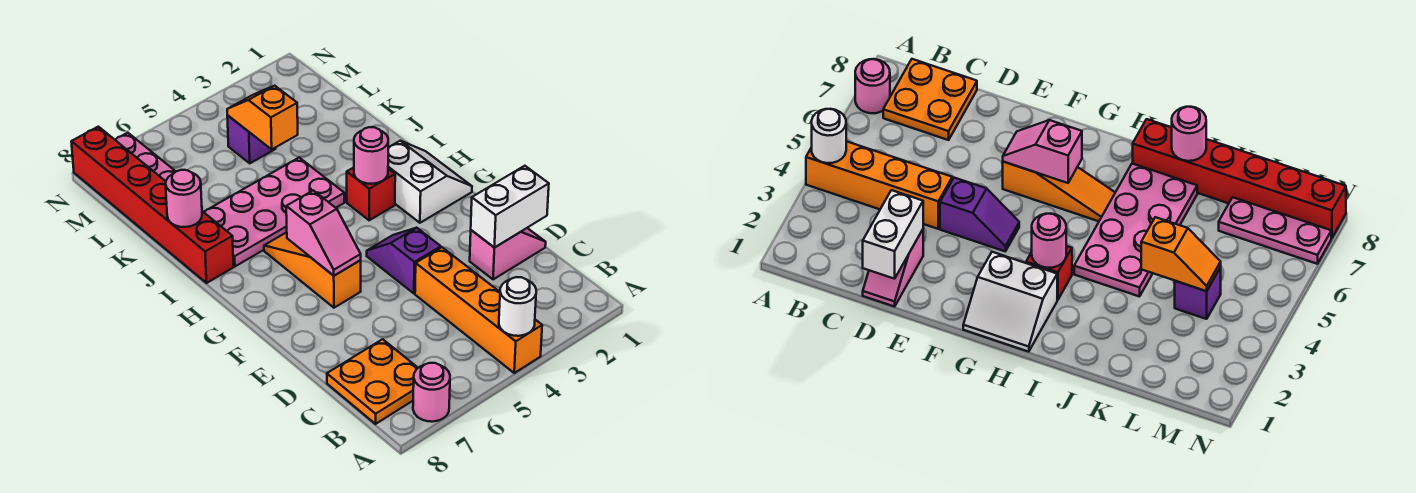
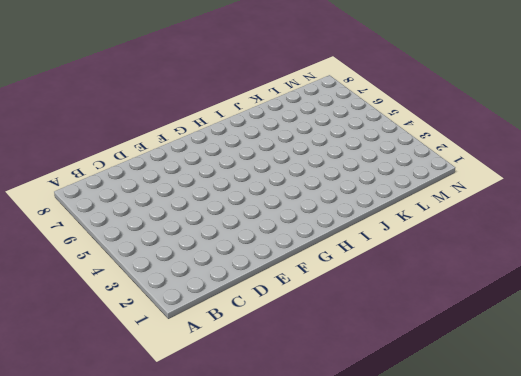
none -> orange brick A4:D4 level 1
none -> pink round brick A7 level 1
none -> orange plate B7:C8 level 1

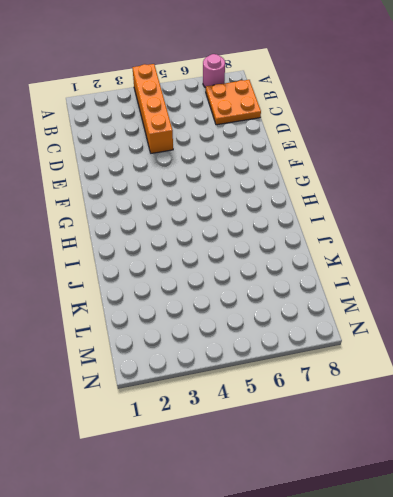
none -> pink slope D1:D2 level 1 top 2
none -> purple slope E4:F4 level 1 top E
none -> orange slope F6:H6 level 1 top F

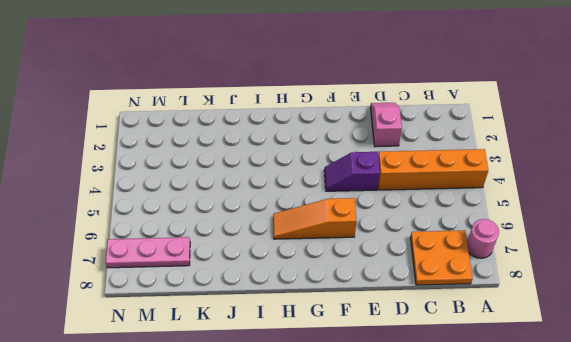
none -> white slope G1:H2 level 1 top 2
none -> red brick H3 level 1
none -> pink plate I4:J7 level 1

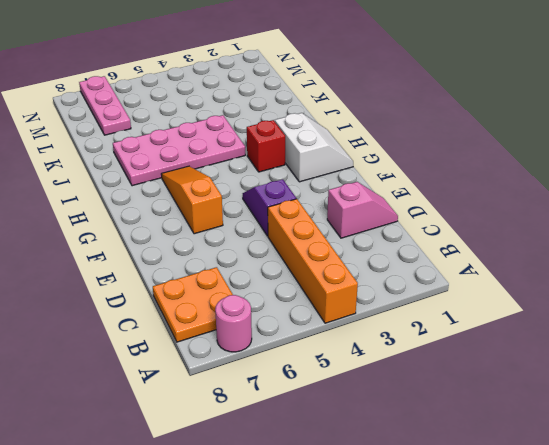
none -> red brick I8:N8 level 1
none -> purple brick L4 level 1
none -> white round brick A4 level 2

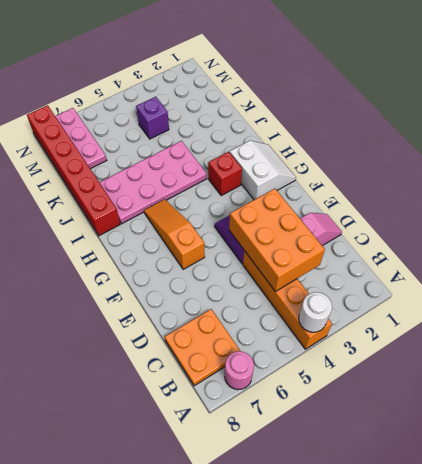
orange brick C3:E4 level 2 -> none
none -> white brick D1:D2 level 2
none -> pink slope F6:G6 level 2 top G
none -> pink round brick H3 level 2

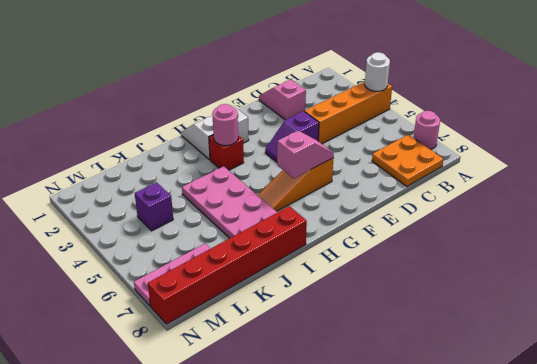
none -> white brick D1:D2 level 2
none -> pink round brick J8 level 2
none -> orange slope K4:L4 level 2 top K

